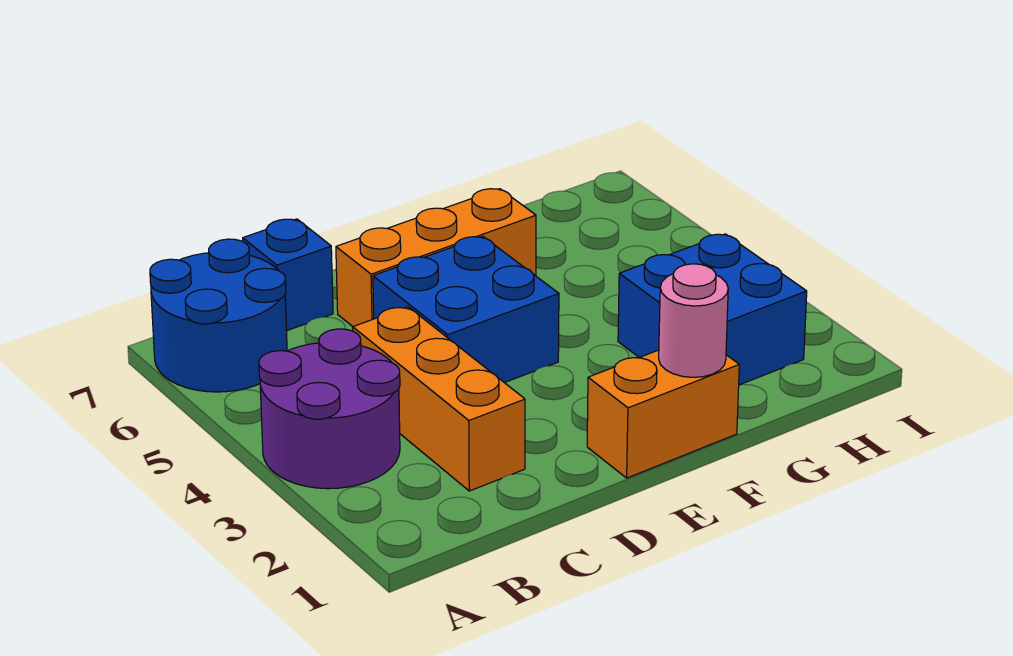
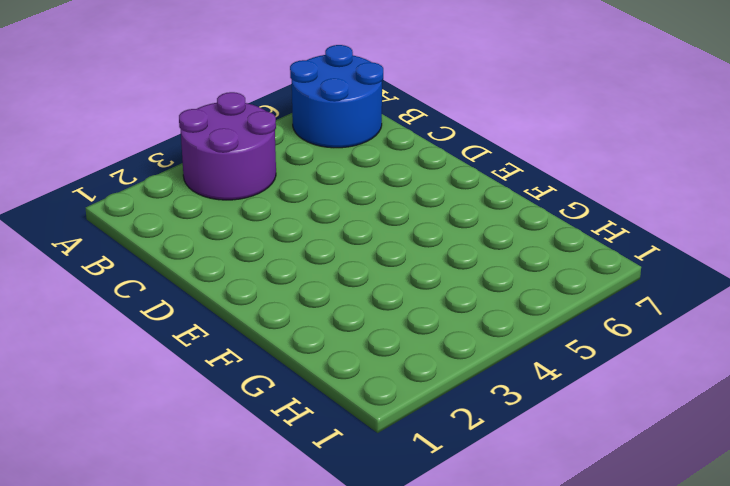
none -> orange brick C2:C4 level 1
none -> blue brick C7 level 1

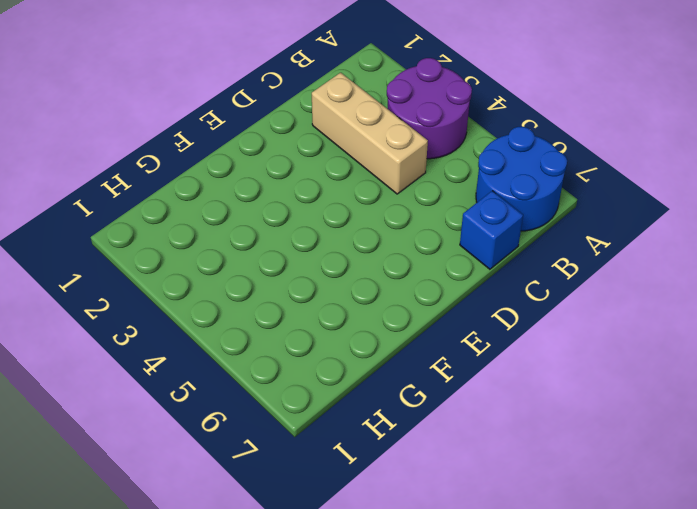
tan brick C2:C4 level 1 -> orange brick C2:C4 level 1
none -> blue brick D4:E5 level 1
none -> orange brick D6:F6 level 1

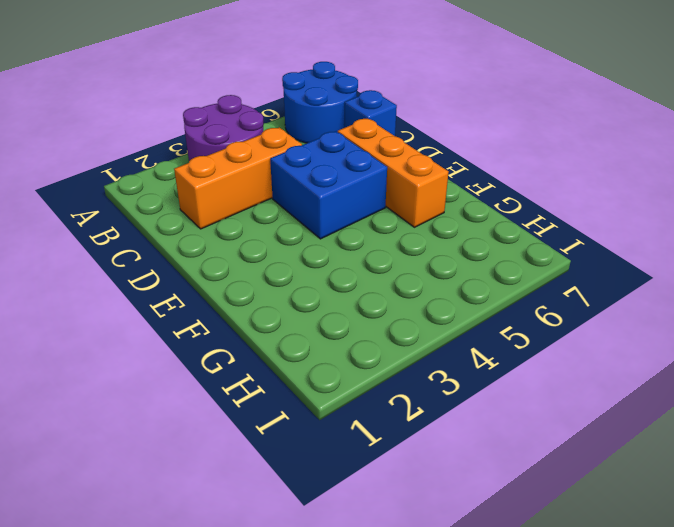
none -> orange brick E1:F1 level 1
none -> blue brick G2:H3 level 1

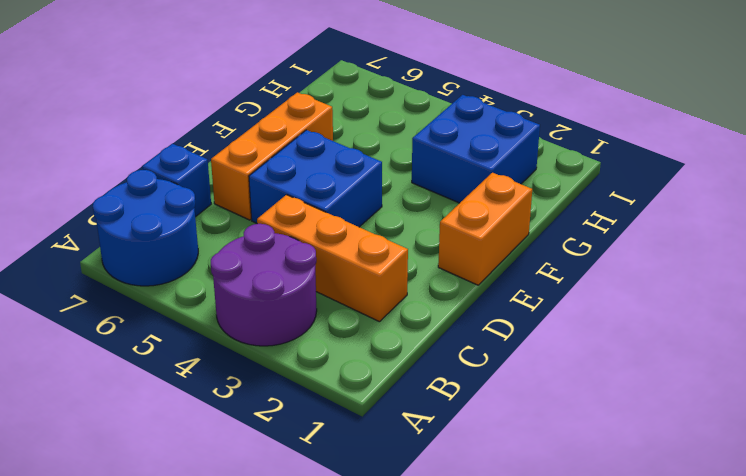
none -> pink round brick F1 level 2

